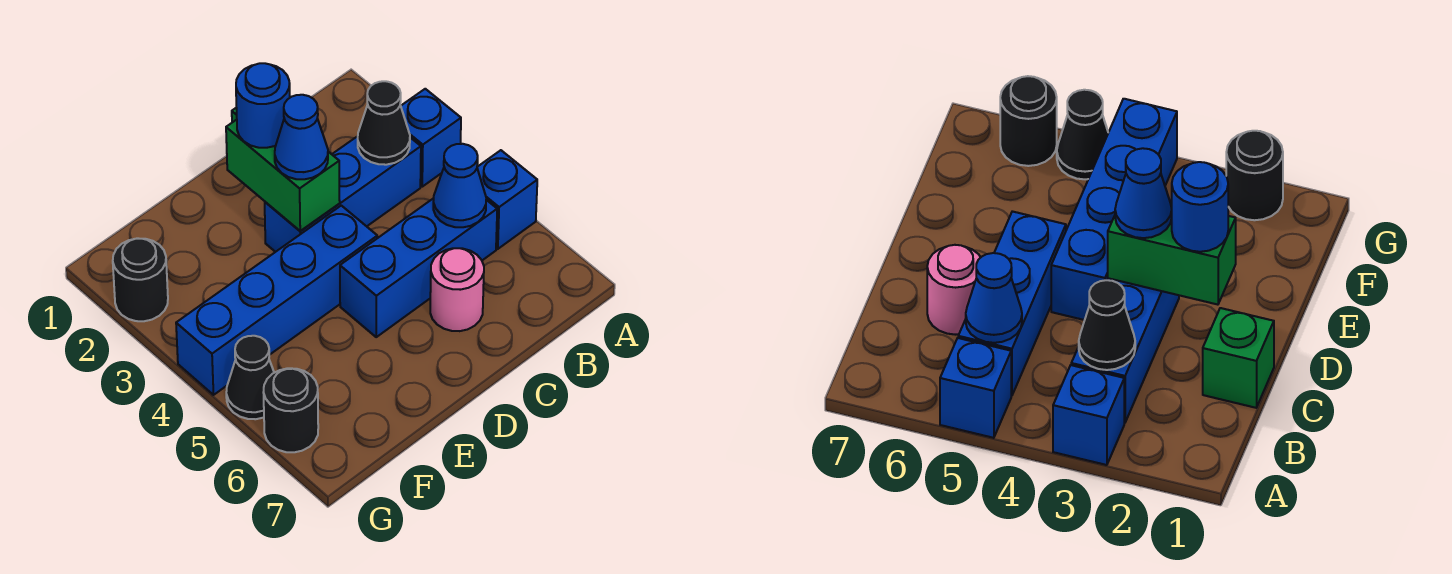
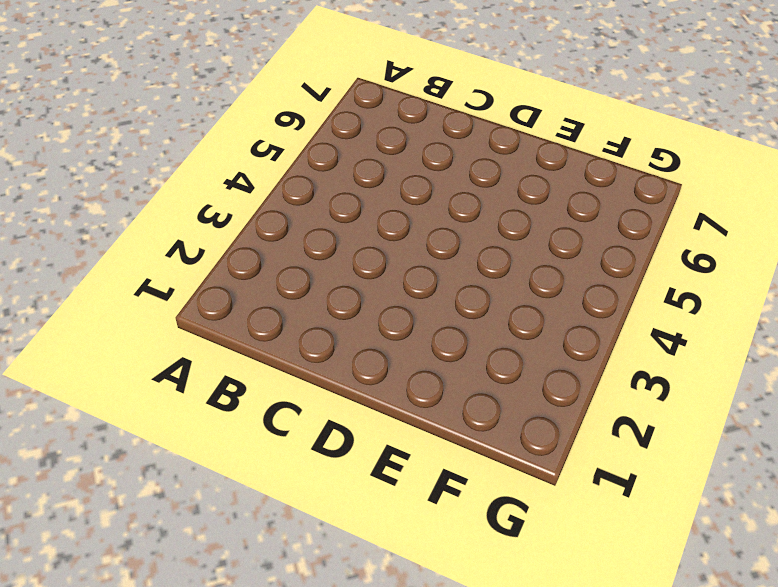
none -> blue brick A3 level 1
none -> blue brick A5 level 1
none -> blue brick B3:D3 level 1

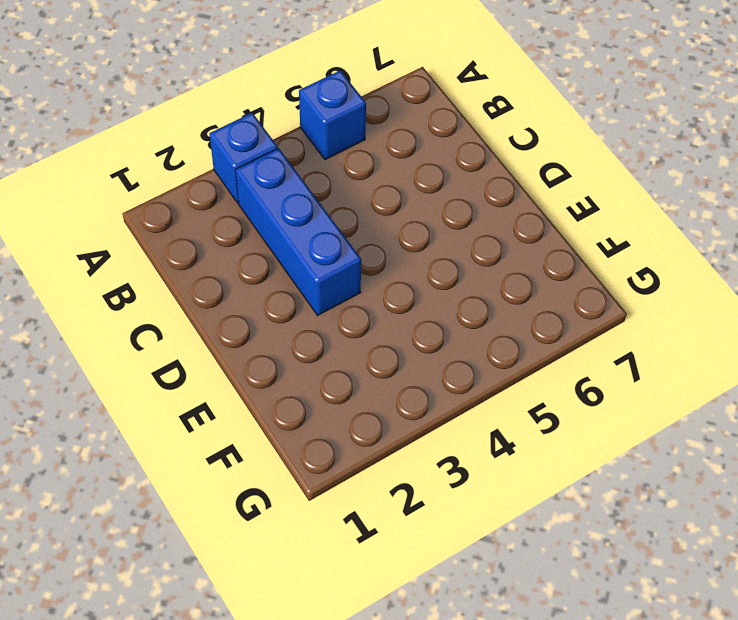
none -> blue brick B5:D5 level 1
none -> green brick C1 level 1
none -> pink round brick C6 level 1

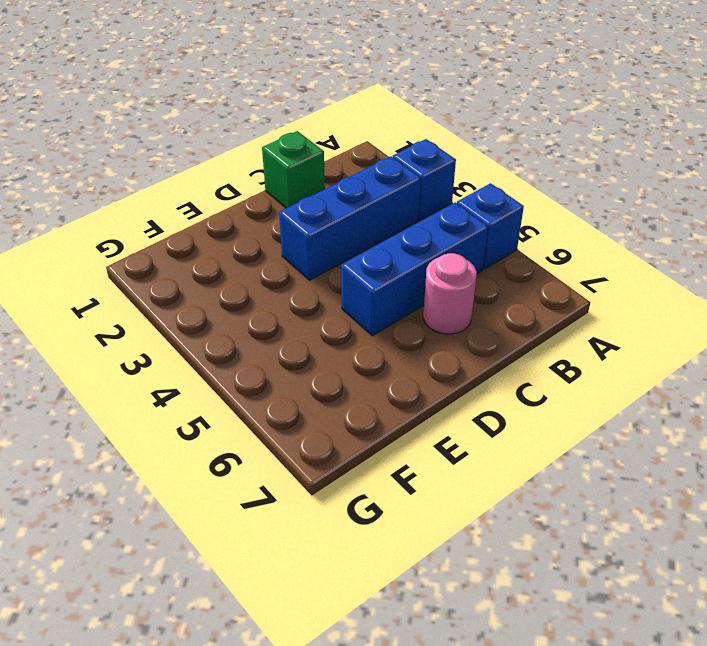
none -> blue brick D4:G4 level 1
none -> black round brick G2 level 1
none -> black cone G5 level 1

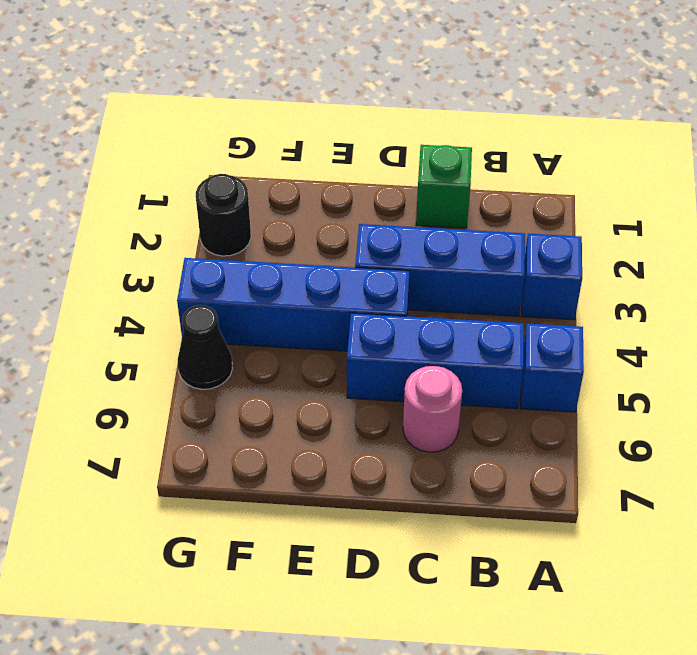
none -> black round brick G6 level 1
none -> black cone B3 level 2
none -> blue cone B5 level 2

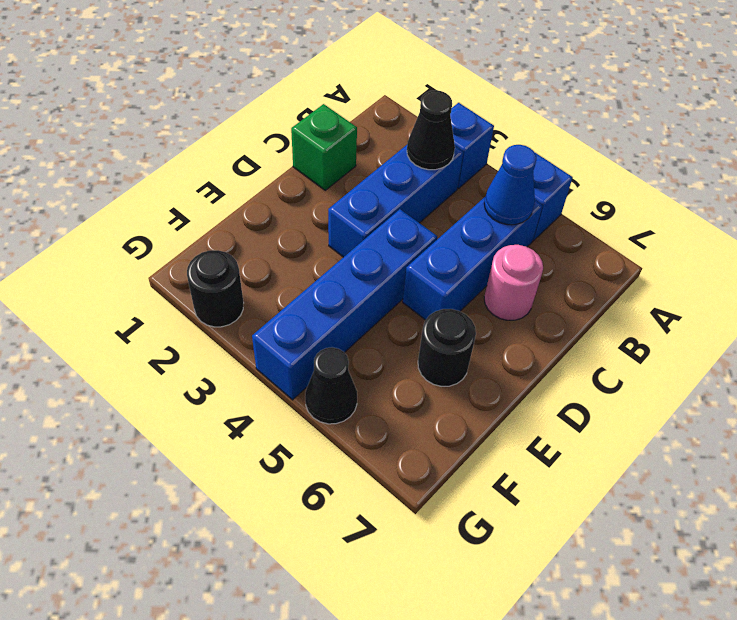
black round brick E6 level 1 -> black round brick G6 level 1
none -> green brick D2:D3 level 2
none -> blue round brick D2 level 3
none -> blue cone D3 level 3

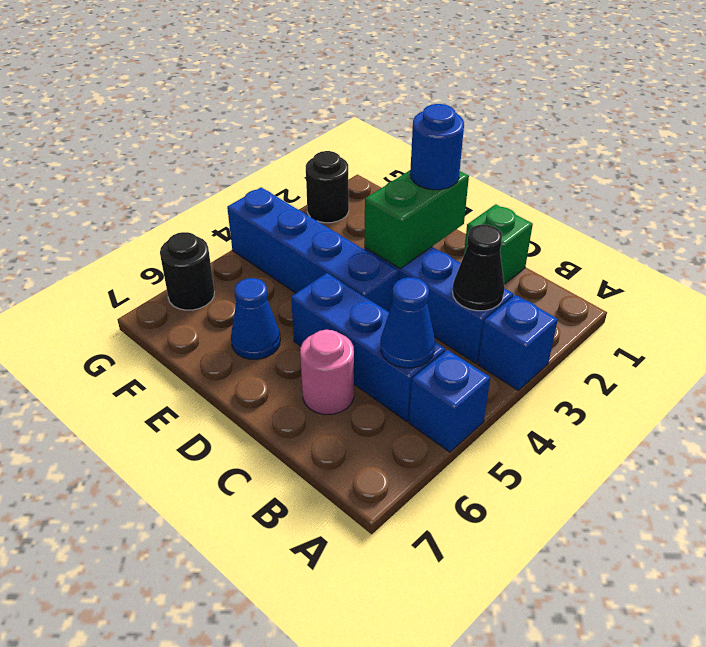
blue cone E6 level 1 -> blue cone D3 level 3
none -> black cone G5 level 1

